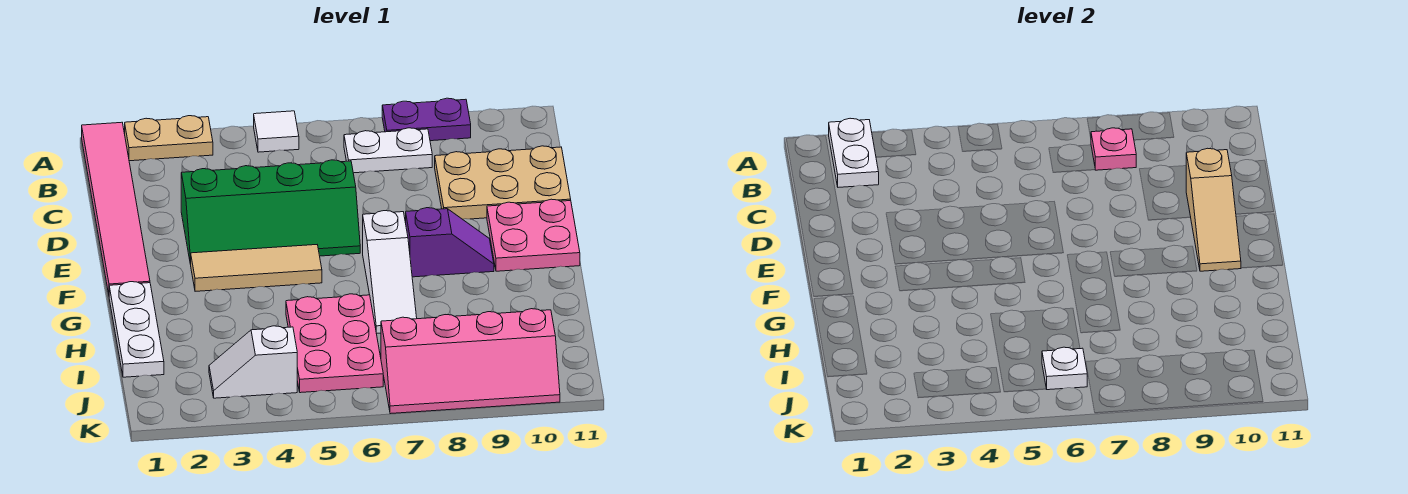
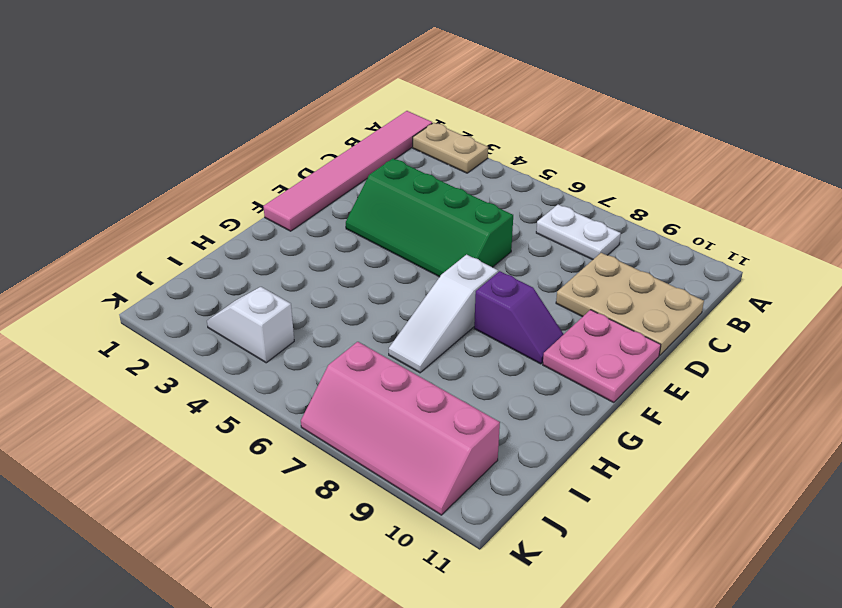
none -> white tile A5 level 1
none -> purple plate A8:A9 level 1
none -> tan tile F3:F5 level 1

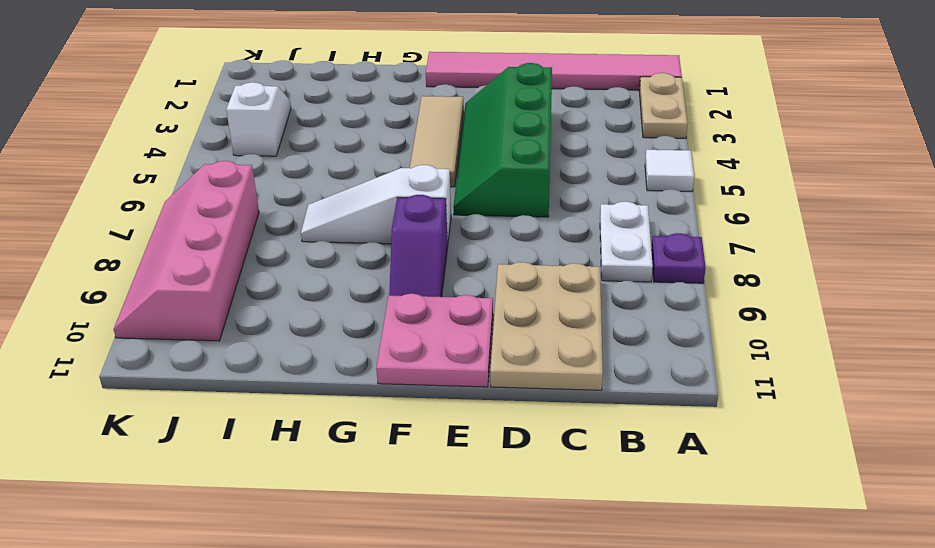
purple plate A8 level 1 -> purple plate A8:A9 level 1
none -> white plate G1:I1 level 1
none -> pink plate H5:J6 level 1
none -> white plate A2:B2 level 2

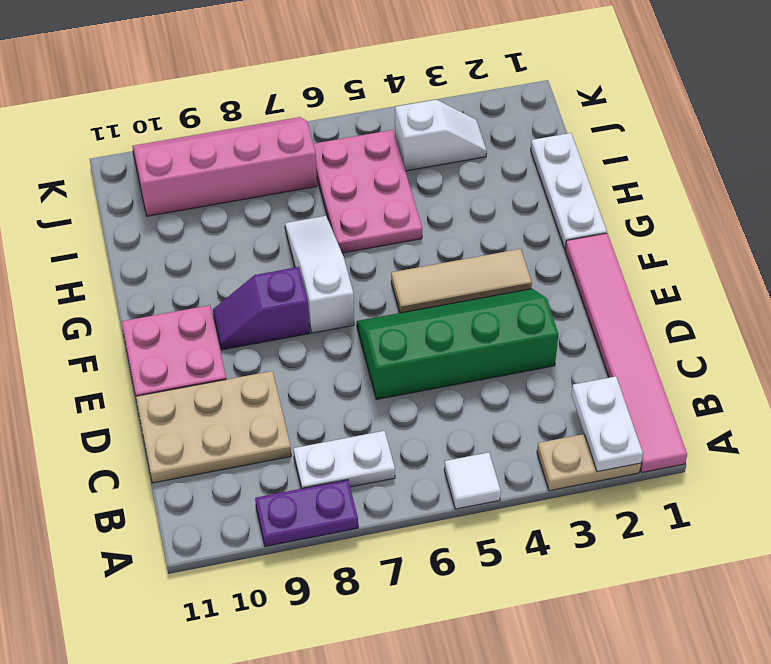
none -> pink plate B8 level 2
none -> tan slope D10:F10 level 2 top D
none -> white plate J6 level 2

